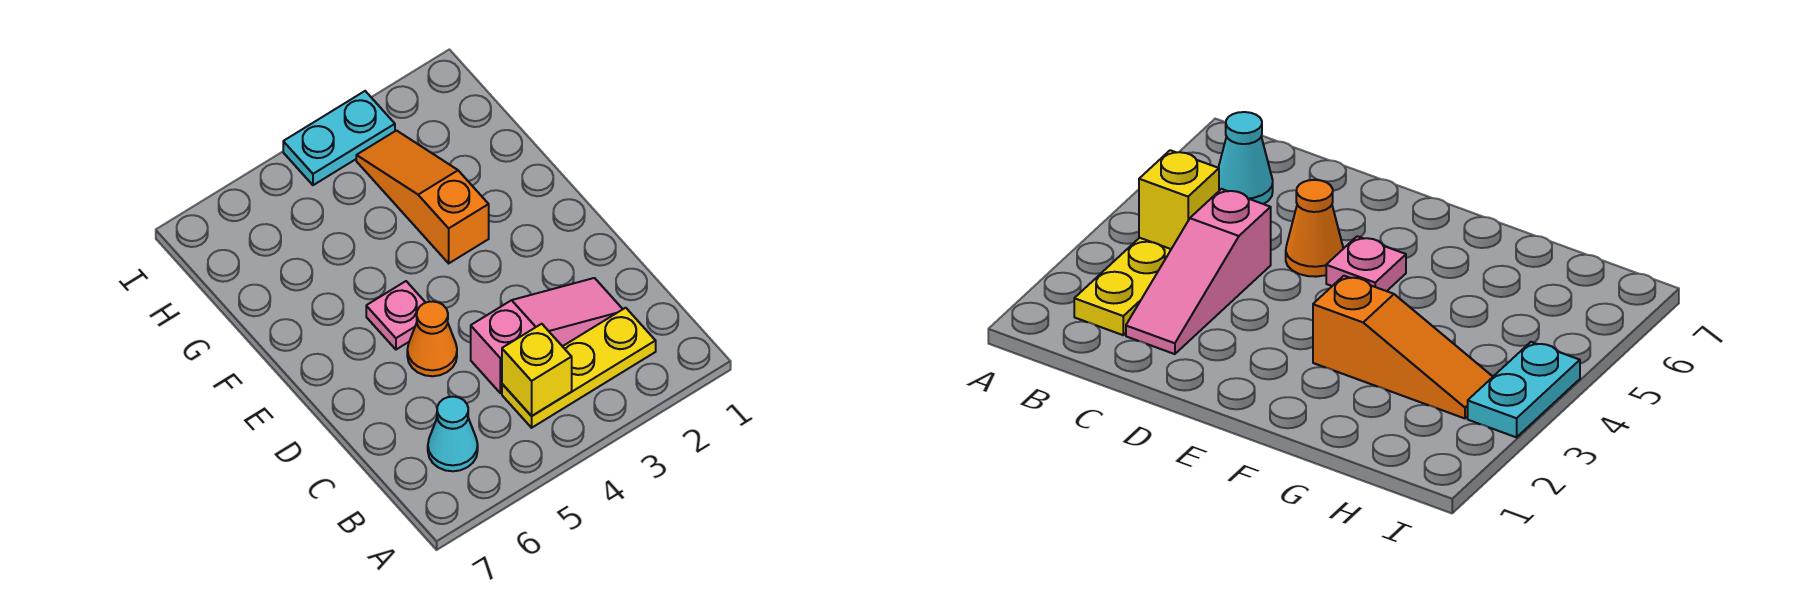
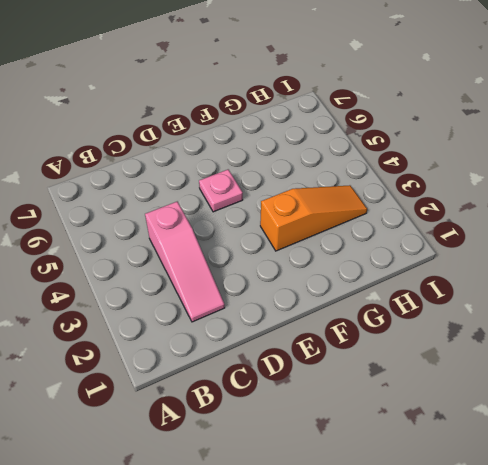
none -> yellow plate B2:B4 level 1
none -> cyan cone B6 level 1

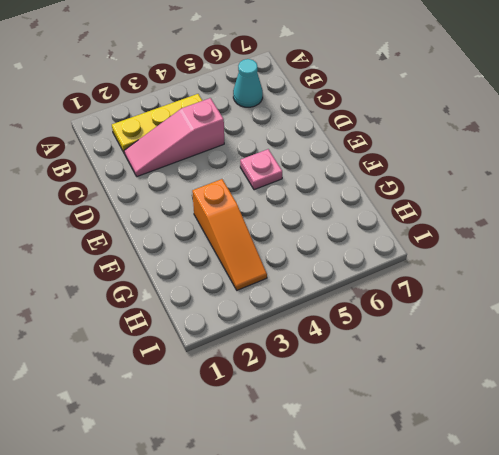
none -> orange cone D5 level 1
none -> cyan plate I3:I4 level 1

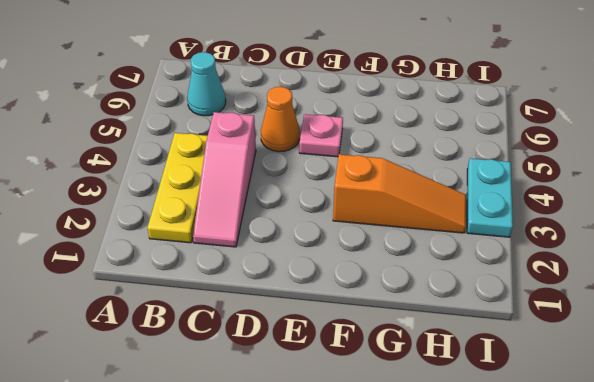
none -> yellow brick B4 level 2

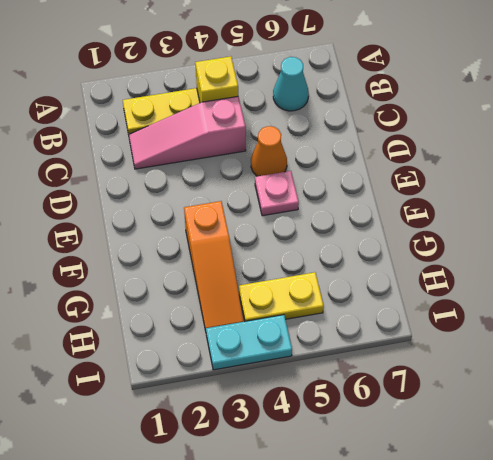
yellow plate H4:H5 level 1 -> none

